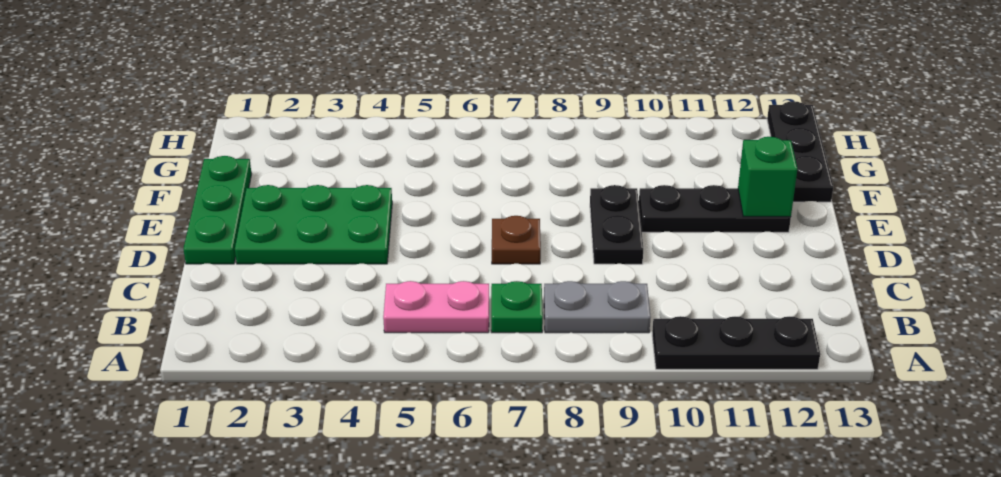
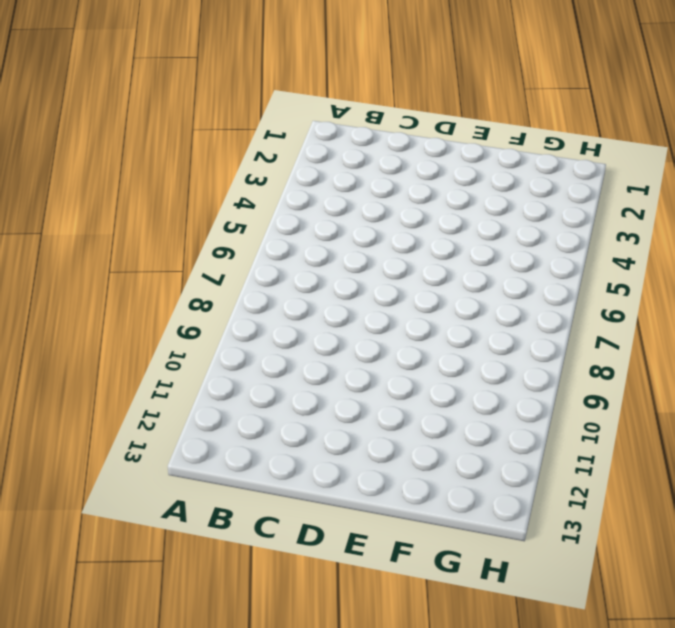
none -> black plate A10:A12 level 1
none -> pink plate B5:B6 level 1

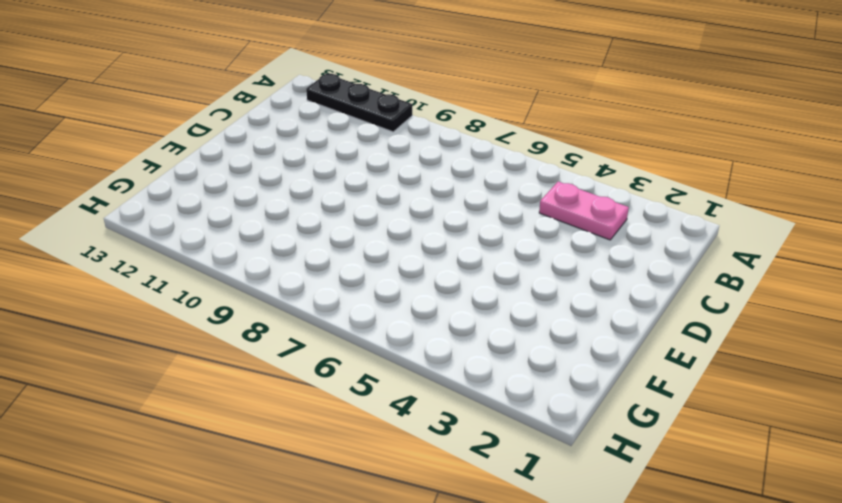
pink plate B3:B4 level 1 -> pink plate B5:B6 level 1
none -> green plate B7 level 1
none -> grey plate B8:B9 level 1

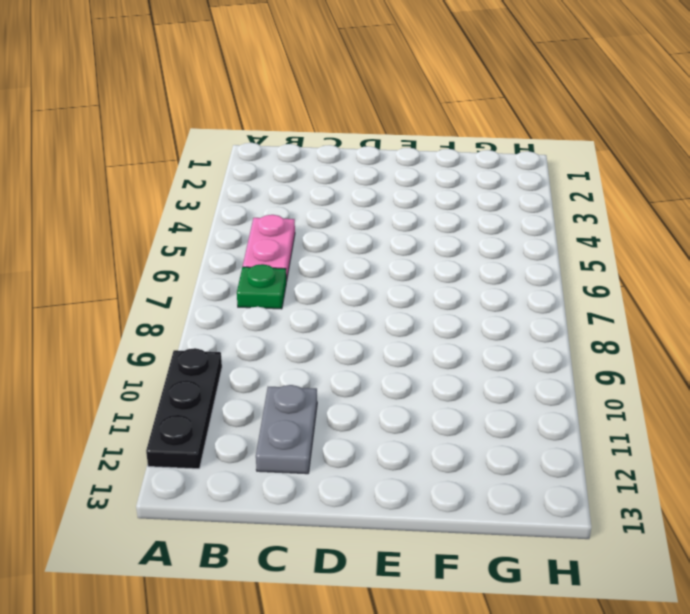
grey plate C11:C12 level 1 -> grey plate B8:B9 level 1
none -> green plate D1:F1 level 1
none -> green plate D2:E4 level 1

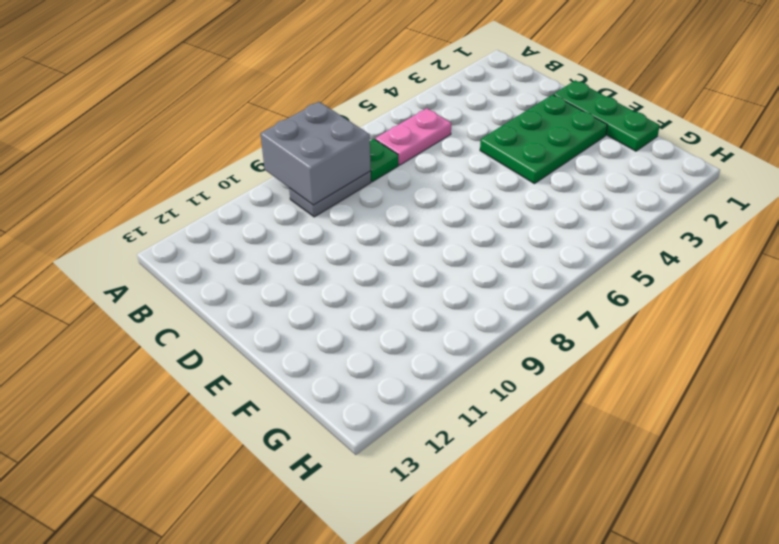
grey brick A8:B9 level 2 -> none
none -> black plate A10:A12 level 1
none -> brown plate D7 level 1

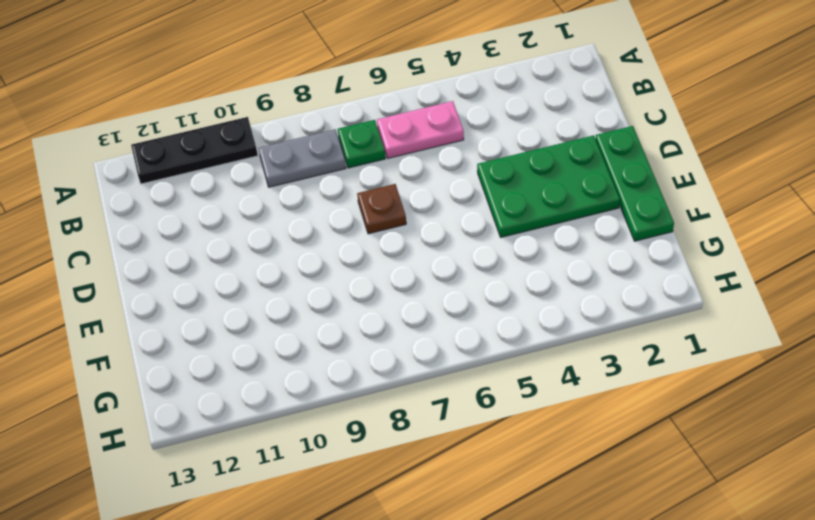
none -> black plate D9:E9 level 1
none -> black plate E10:E12 level 1

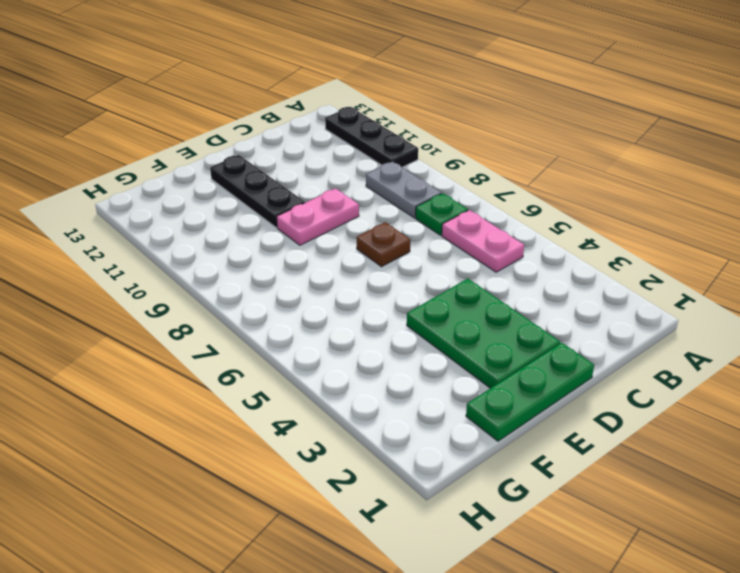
pink plate D9:E9 level 1 -> black plate D9:E9 level 1
none -> black plate F13:H13 level 1
none -> green brick E12 level 2

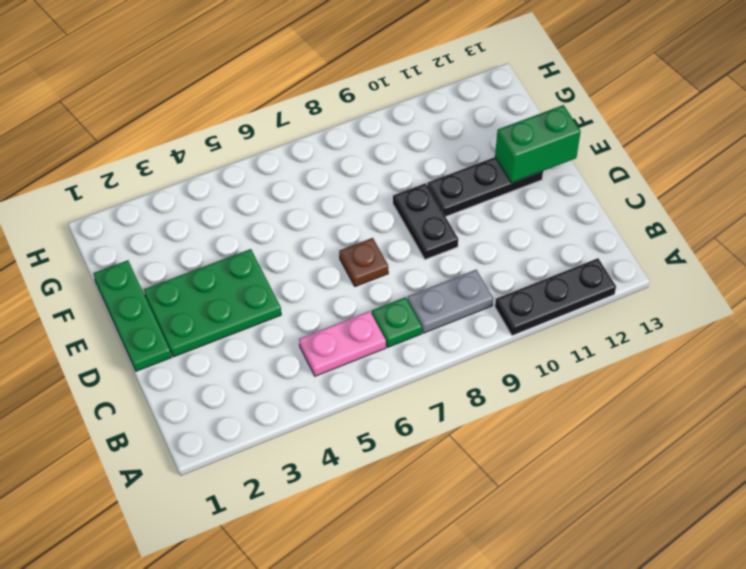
green brick E12:E13 level 2 -> green brick E12 level 2
none -> black plate F13:H13 level 1

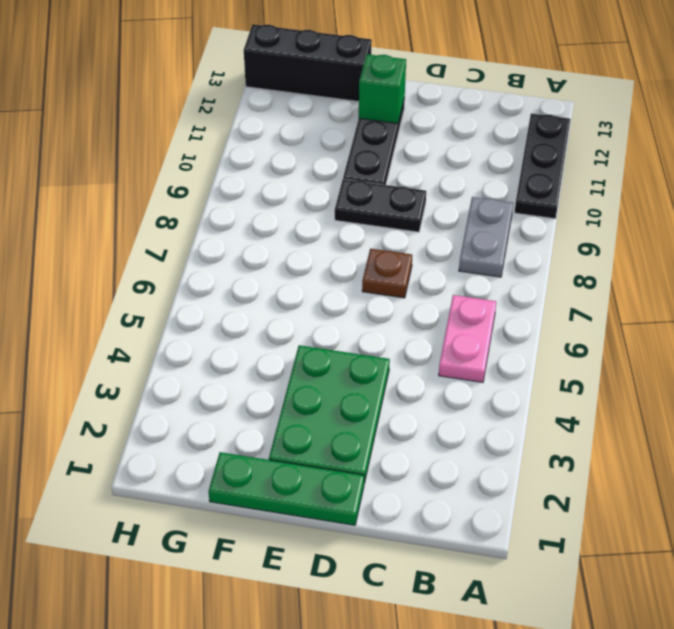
black brick F13:H13 level 1 -> black plate F13:H13 level 1
none -> green plate B7 level 1

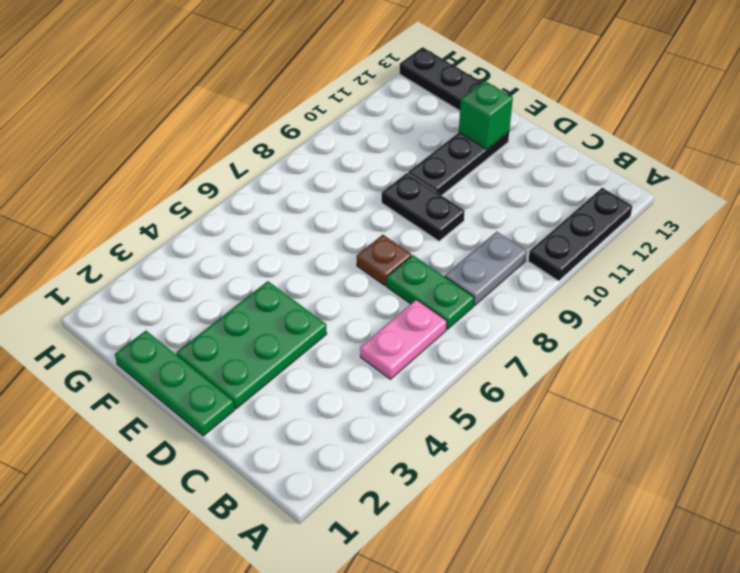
green plate B7:C7 level 1 -> green plate B7 level 1

